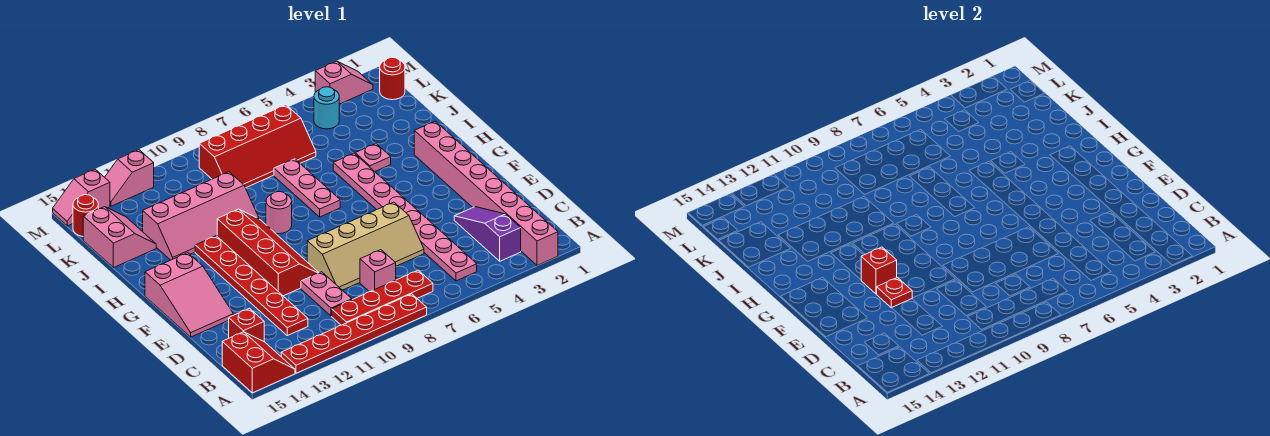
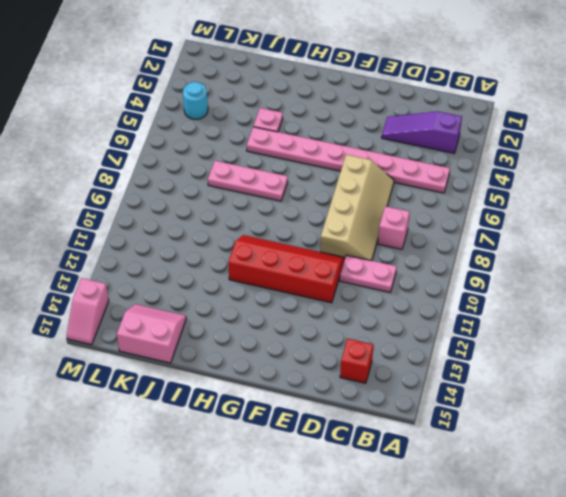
none -> pink brick A2:H2 level 1
none -> red plate A8:A13 level 1
none -> red slope A14:B15 level 1 top 15

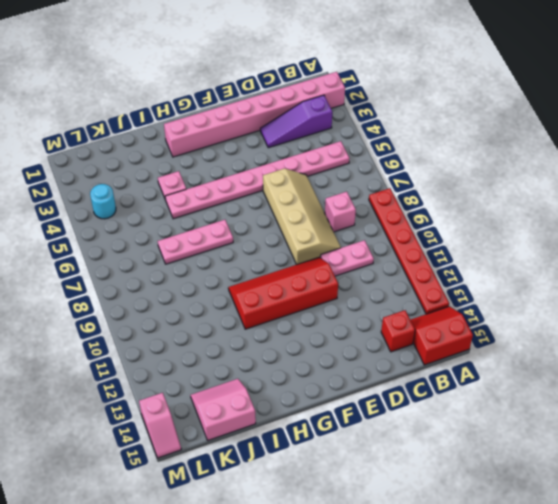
none -> red plate B7:B10 level 1
none -> red plate C12:H12 level 1
none -> pink slope E14:G15 level 1 top G

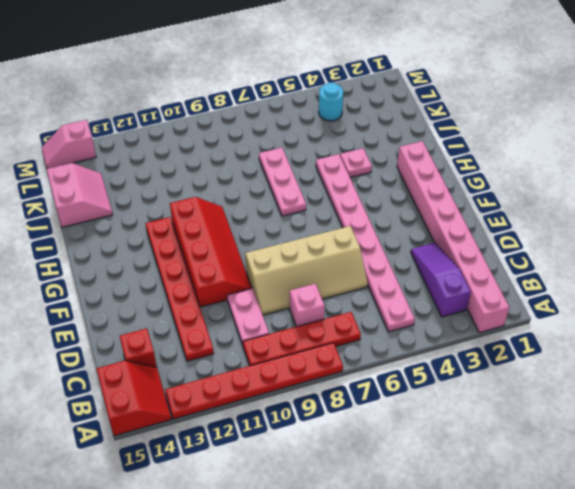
none -> pink slope E14:G15 level 1 top G
none -> pink round brick H9 level 1
none -> pink slope I10:J13 level 1 top J

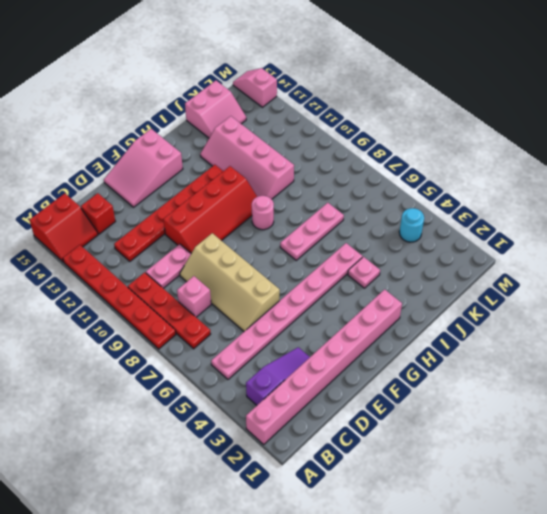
none -> red slope K6:L9 level 1 top L
none -> red round brick L1 level 1
none -> red round brick L15 level 1

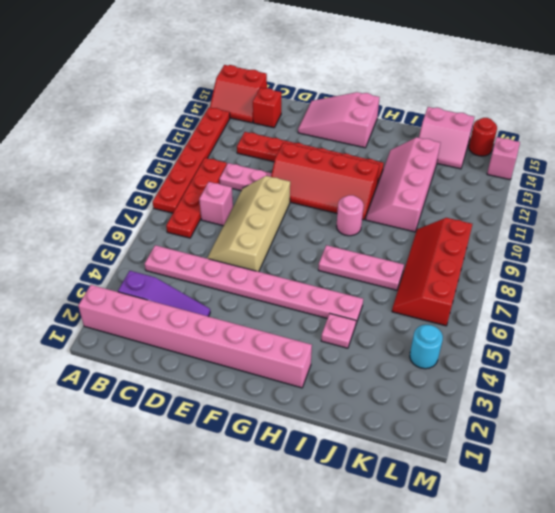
none -> red round brick L1 level 1
none -> pink slope M2:M3 level 1 top 3
none -> pink slope M12:M13 level 1 top 12

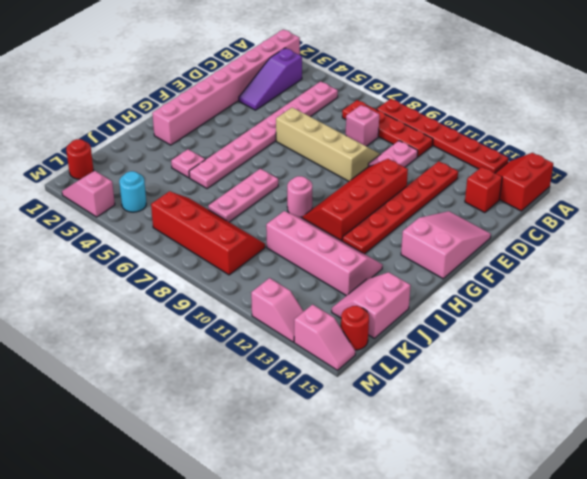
none -> red plate E12 level 2
none -> red brick F12 level 2

